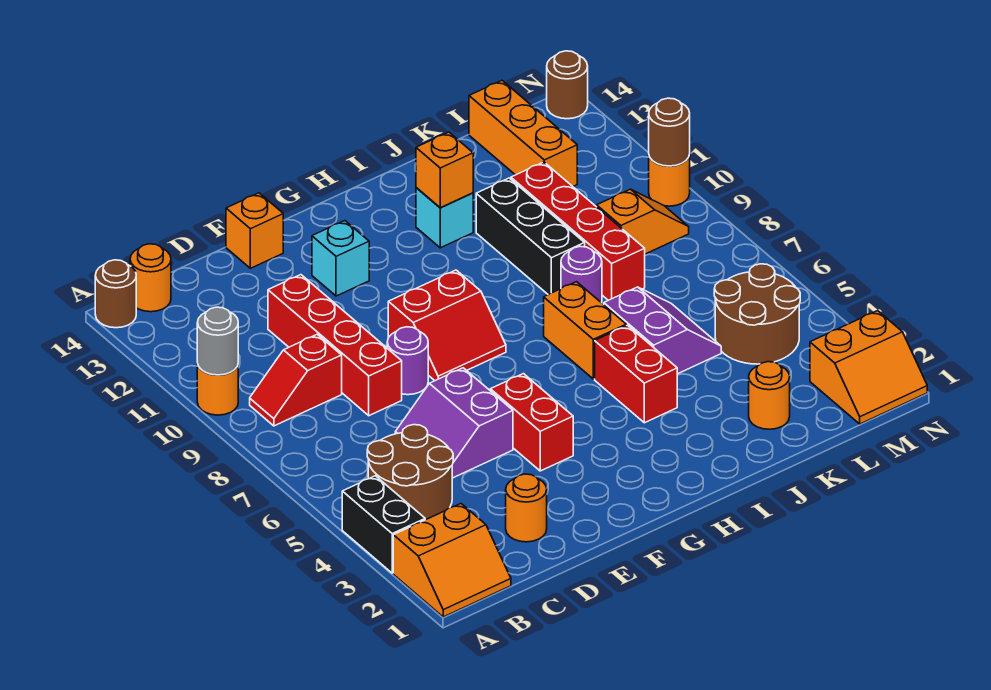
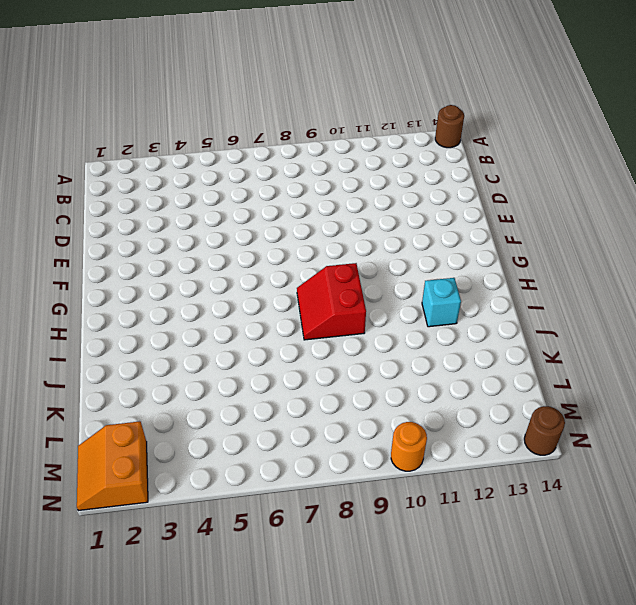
red slope H8:I9 level 1 top 9 -> red slope F8:G9 level 1 top 9
none -> orange slope A1:B2 level 1 top 2
none -> black brick A3:A4 level 1
none -> orange round brick A10 level 1
none -> brown round brick B4:C5 level 1

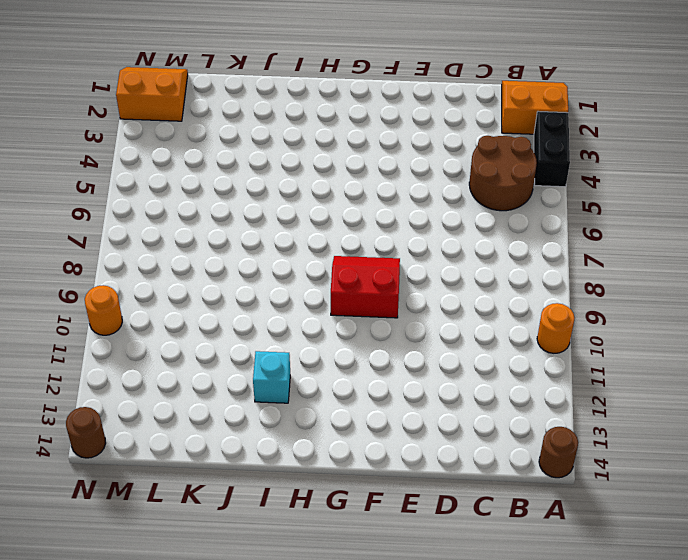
none -> red slope B9:C9 level 1 top C
none -> orange round brick B14 level 1
none -> orange round brick D2 level 1
none -> purple slope D5:E6 level 1 top E

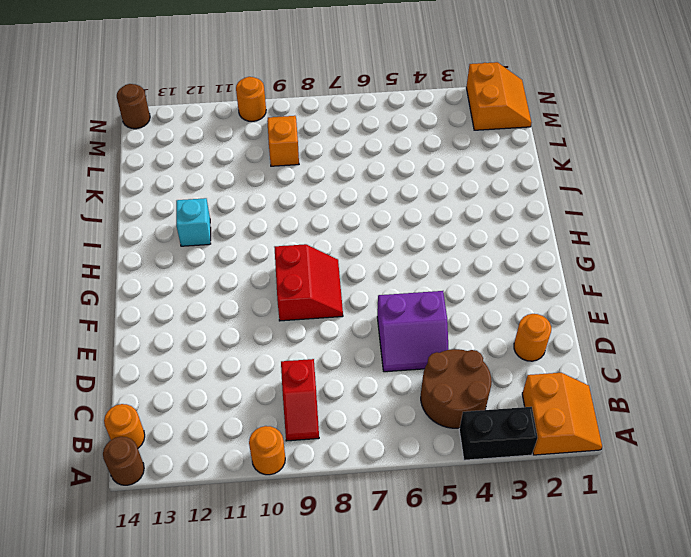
none -> red brick D8:D11 level 1
none -> purple round brick E8 level 1
none -> orange brick E14 level 1
none -> red brick F4:F5 level 1

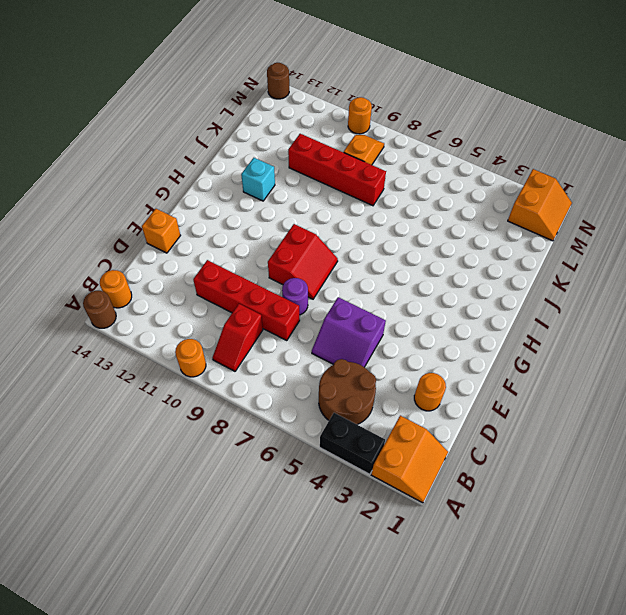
none -> red brick F4:F5 level 1
none -> cyan brick F12 level 1
none -> red brick I4:I5 level 1
none -> orange brick I6:I7 level 1

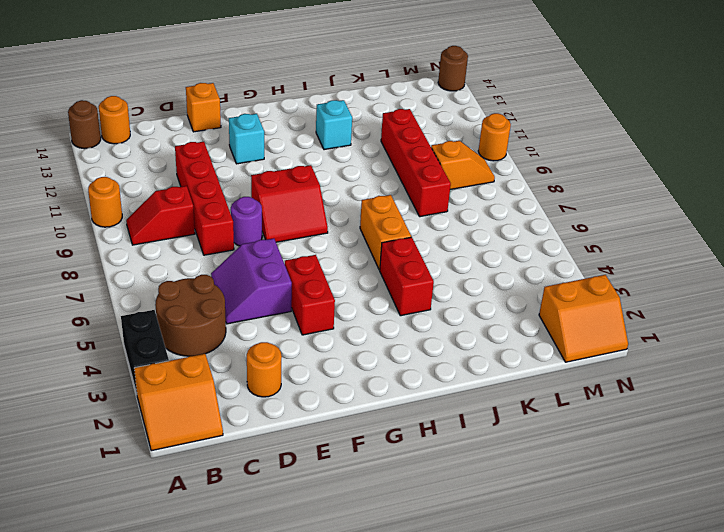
none -> purple slope J5:K6 level 1 top J
none -> purple round brick J8 level 1
none -> black brick J9:J11 level 1
none -> orange round brick K2 level 1

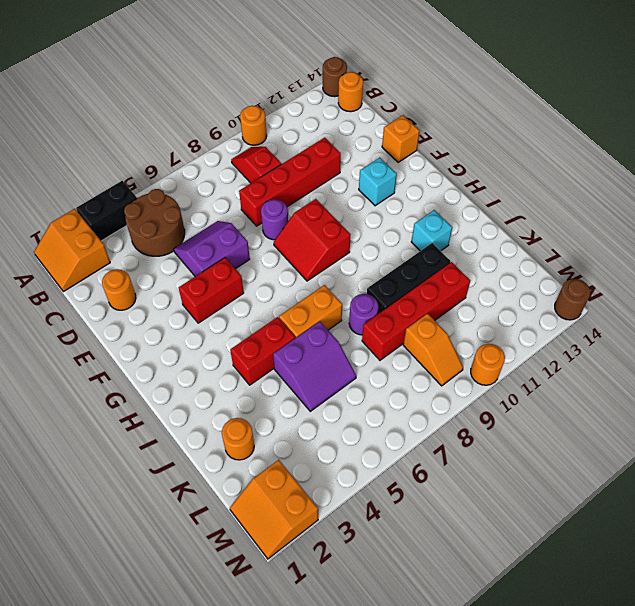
none -> brown round brick L4:M5 level 1
none -> orange brick L12:L14 level 1
none -> grey round brick A10 level 2
none -> orange brick I12 level 2

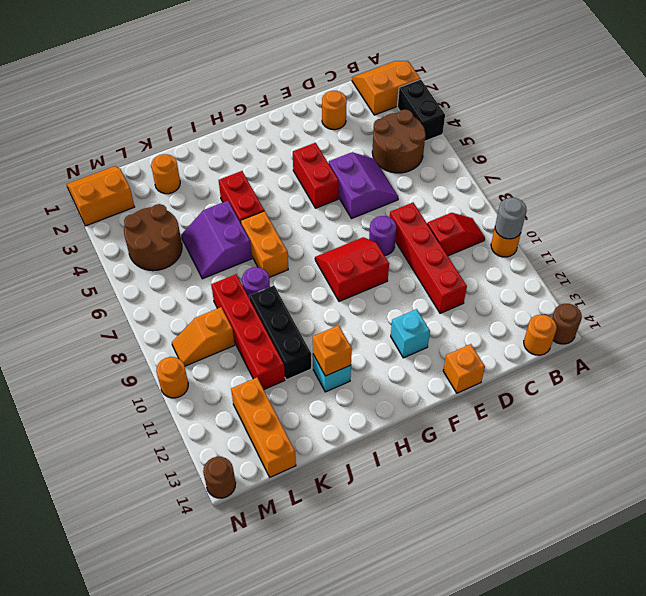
none -> brown round brick N10 level 2

